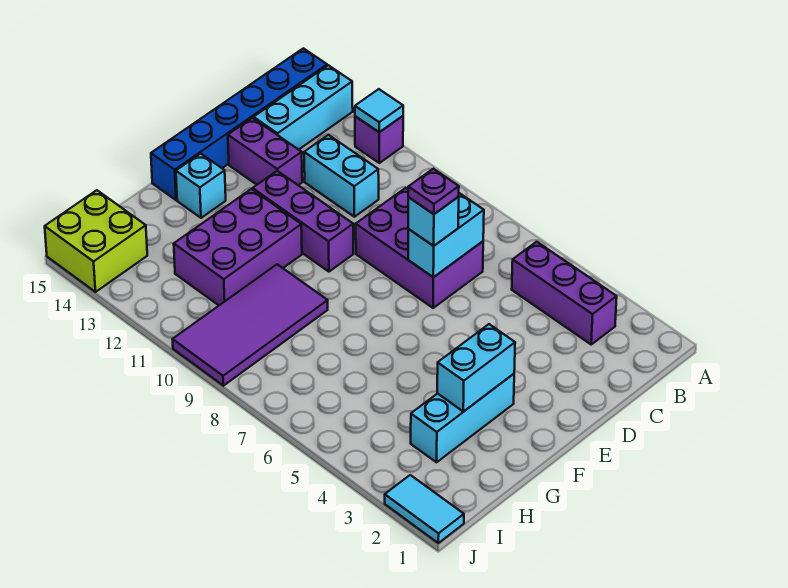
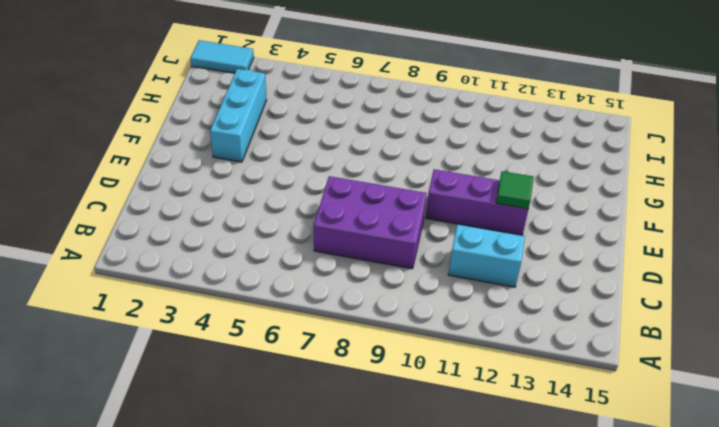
green tile E12 level 2 -> none
none -> purple brick A12 level 1
none -> cyan brick A14:C14 level 1
none -> blue brick A15:F15 level 1

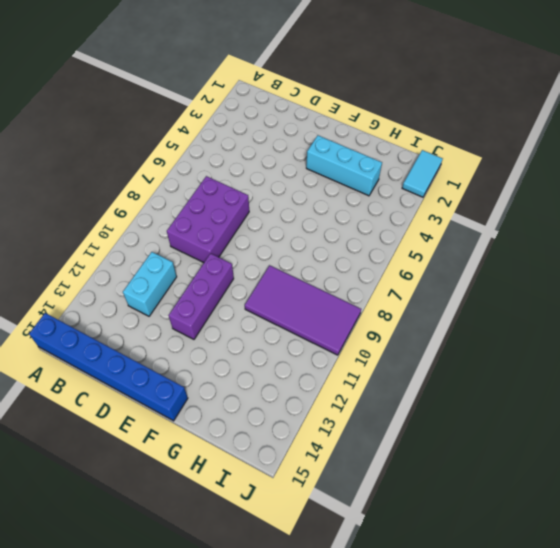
none -> purple brick A12 level 1
none -> cyan brick A14:C14 level 1
none -> purple brick B3:B5 level 1

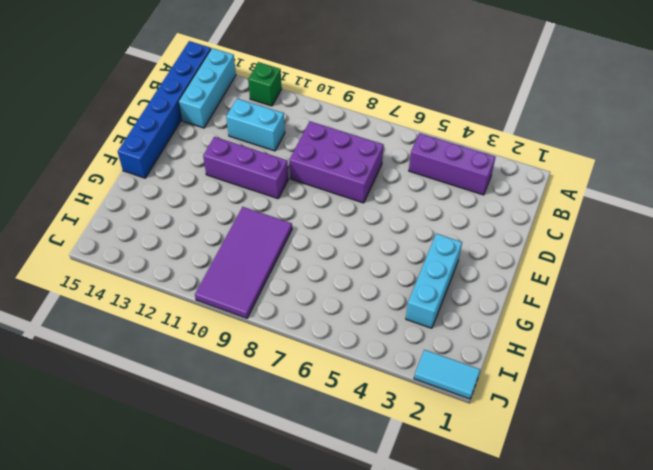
green brick A12 level 1 -> purple brick A12 level 1
none -> purple brick D13:D14 level 1
none -> purple brick F11:H12 level 1
none -> cyan brick F14 level 1

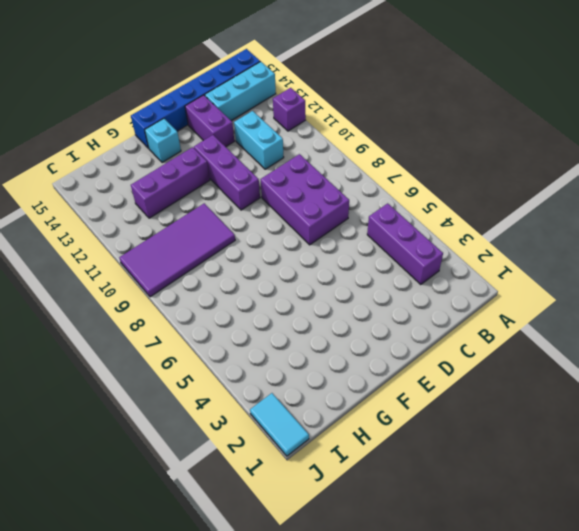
purple brick F12:H12 level 1 -> purple brick F11:H12 level 1
none -> cyan brick F3:H3 level 1
none -> lime brick I14:J15 level 1
none -> cyan tile A12 level 2

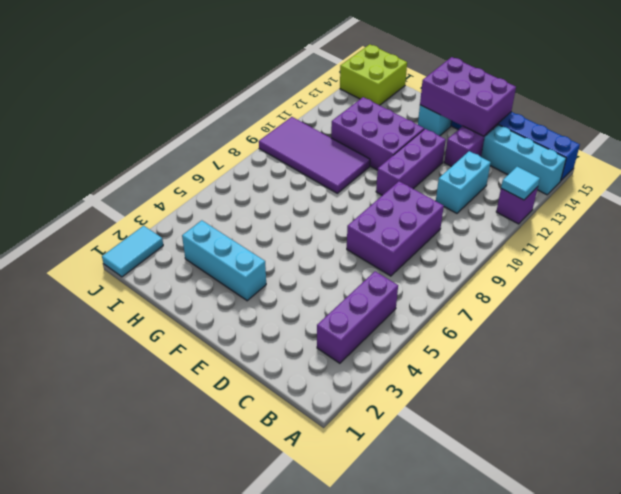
purple brick D14:F15 level 2 -> none
none -> cyan brick C7:D7 level 2
none -> cyan brick F3:G3 level 2
none -> cyan brick D7 level 3

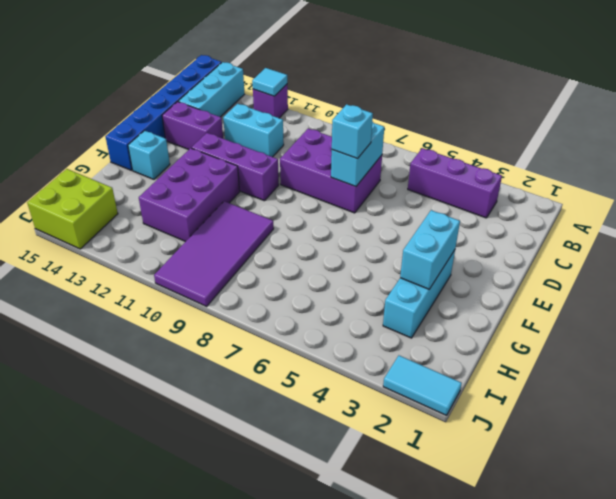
none -> purple plate D7 level 4

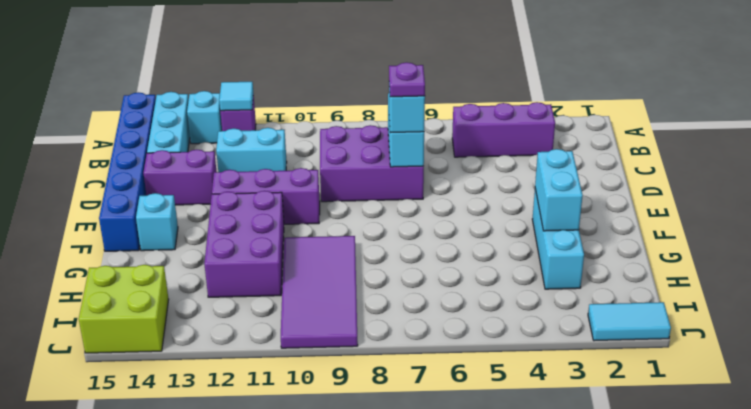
cyan brick A13 level 1 -> none

